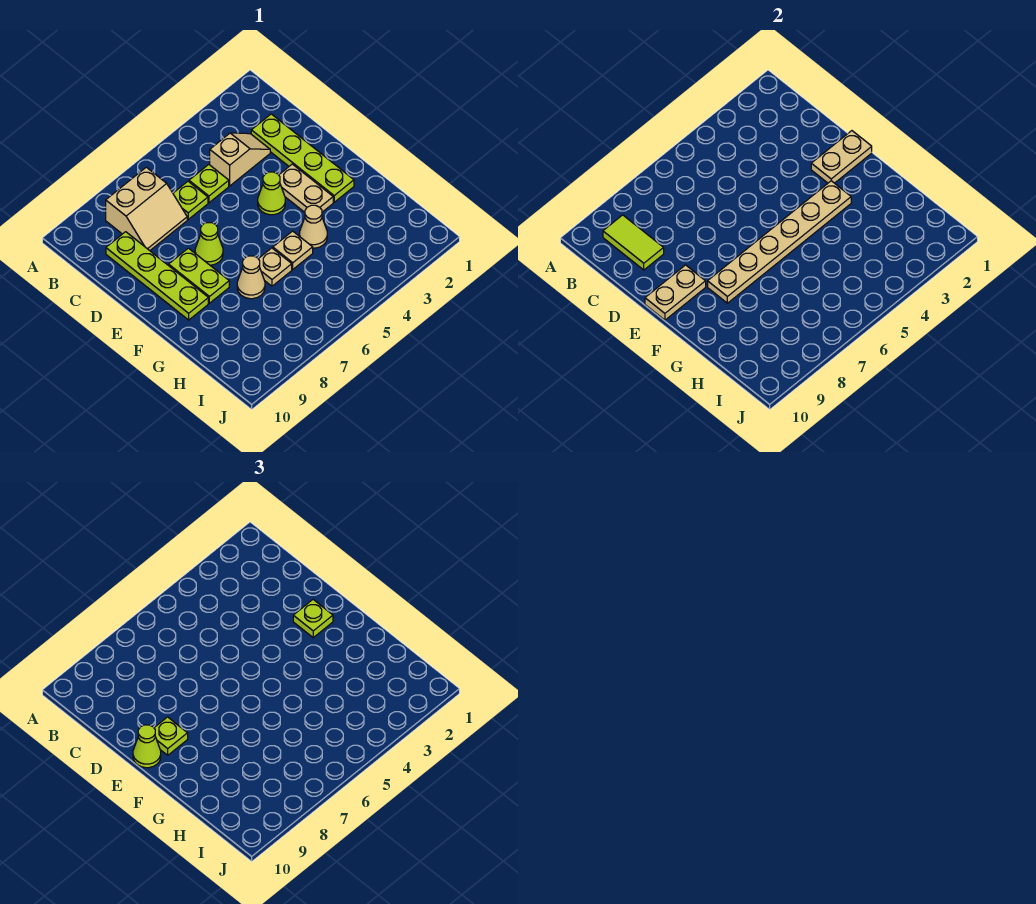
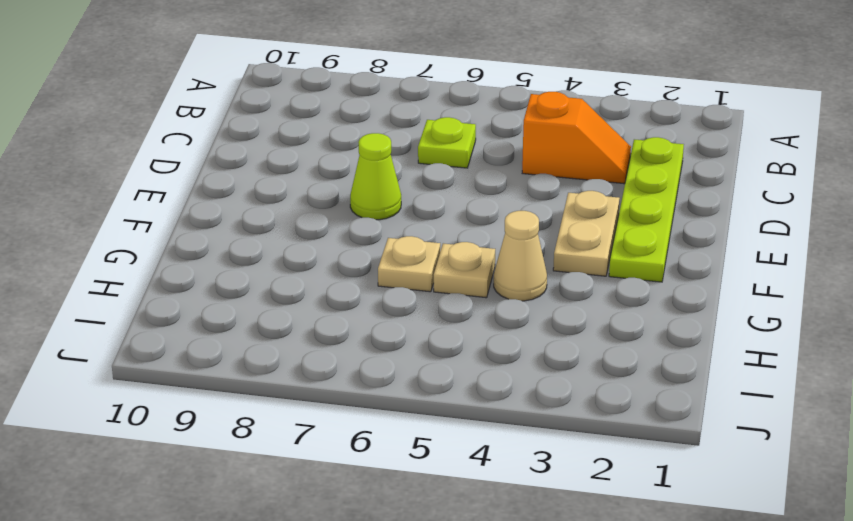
orange slope C3:C4 level 1 top 4 -> tan slope C3:C4 level 1 top 4
none -> tan slope B7:C8 level 1 top B
none -> lime plate C5 level 1
none -> lime plate C9:F9 level 1

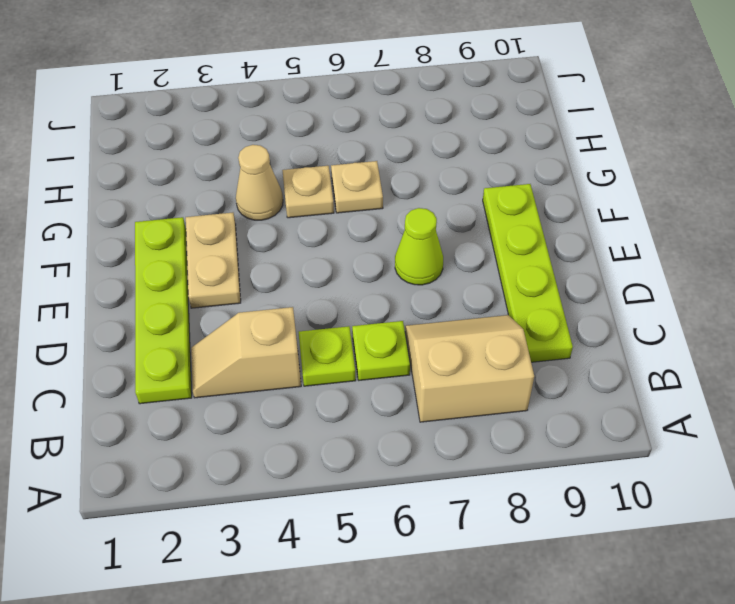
none -> lime cone E4 level 1
none -> lime plate E8:F8 level 1
none -> tan cone G7 level 1

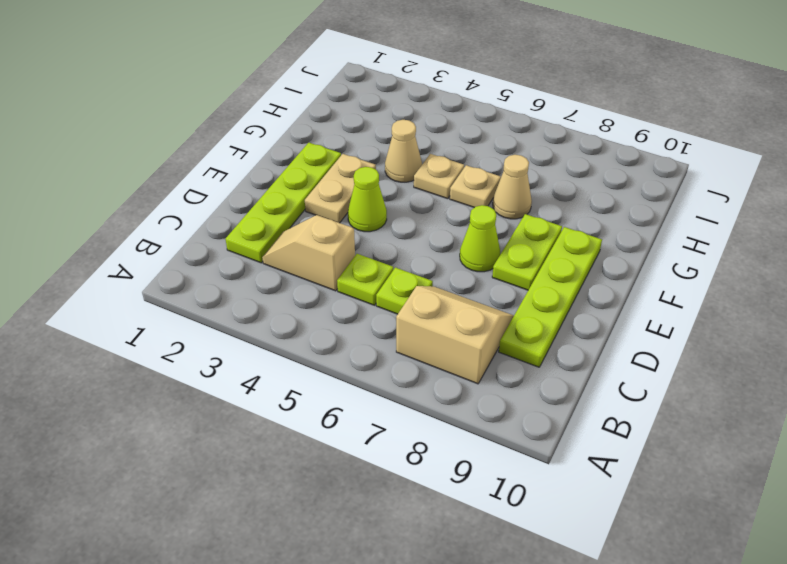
none -> lime tile B9:C9 level 2
none -> tan plate E1:E2 level 2
none -> tan plate E9:E10 level 2

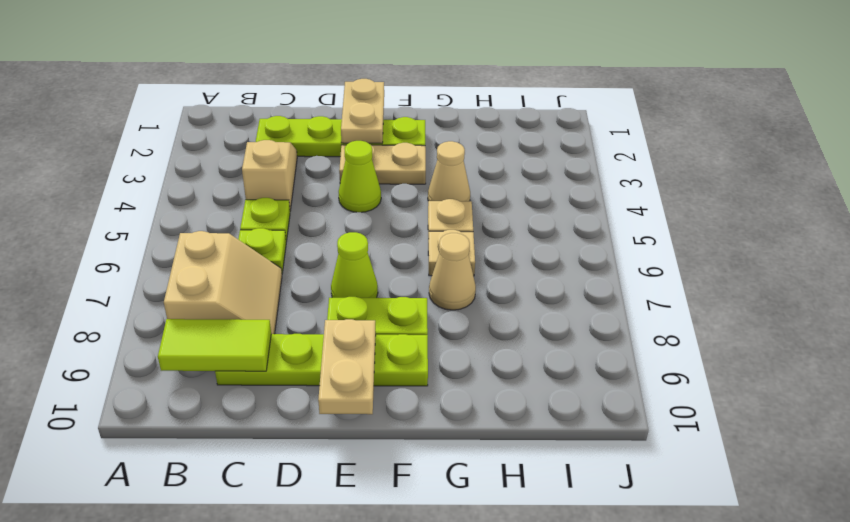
none -> tan plate F3:F8 level 2
none -> lime plate E2 level 3
none -> lime plate E9 level 3

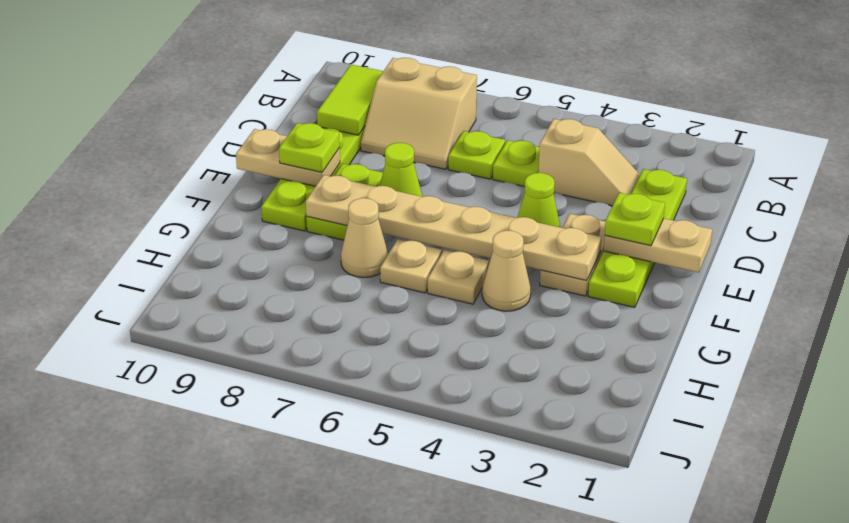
none -> lime cone E10 level 3

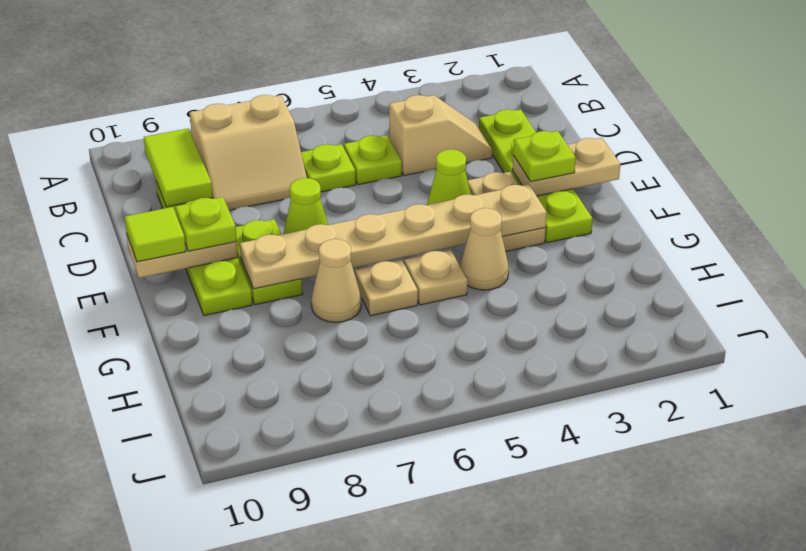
lime tile E10 level 3 -> lime cone E10 level 3

